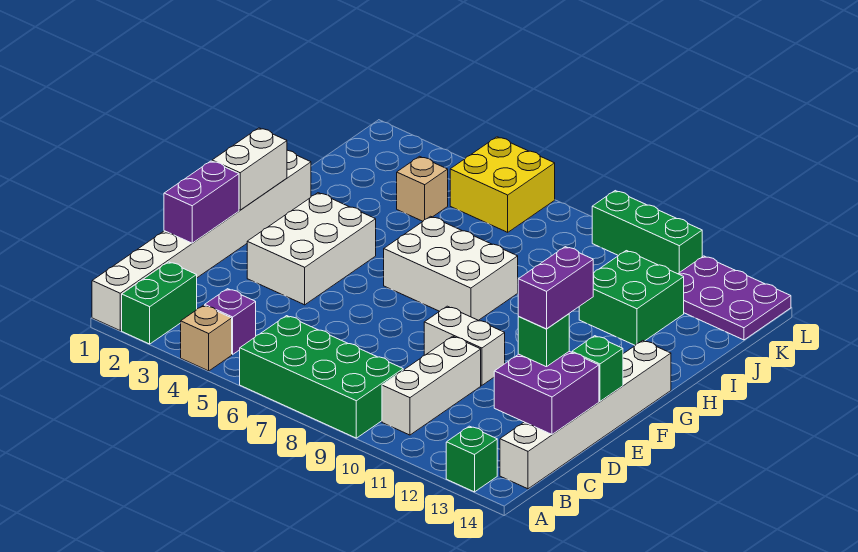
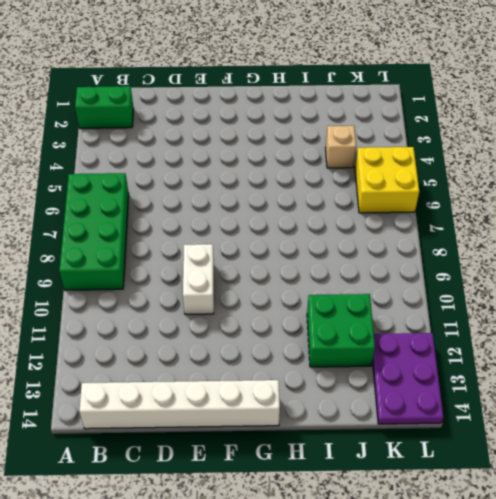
none -> white brick A1:H1 level 1
none -> tan brick A4 level 1
none -> green brick A13 level 1

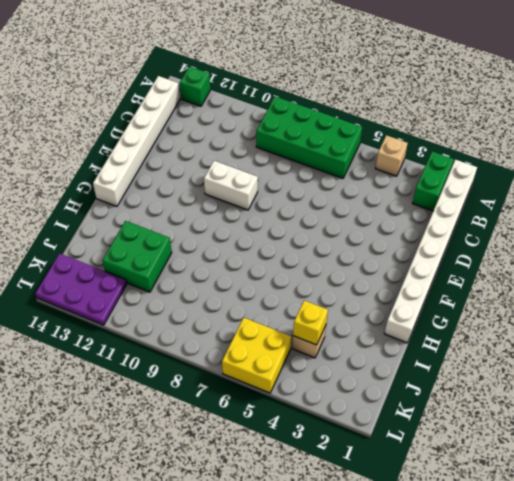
yellow brick J4 level 2 -> none
none -> purple brick B4 level 1
none -> white brick B10:D10 level 1
none -> white brick E3:G4 level 1

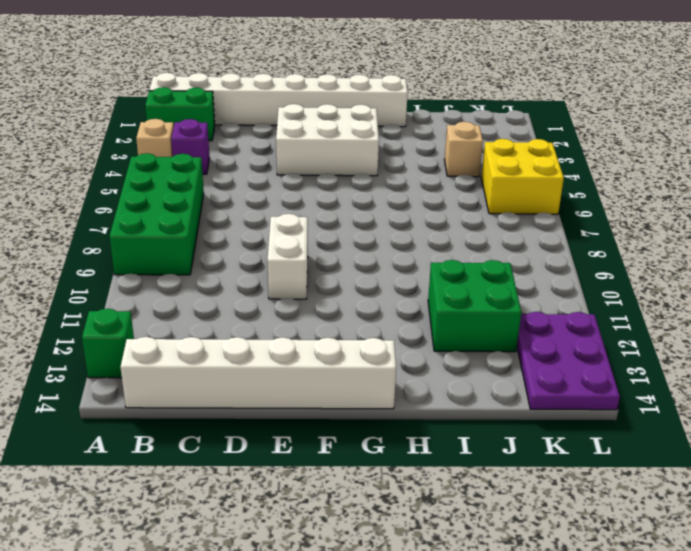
none -> white brick B10:D10 level 1
none -> white brick G6:H8 level 1
none -> green brick L9:L11 level 1

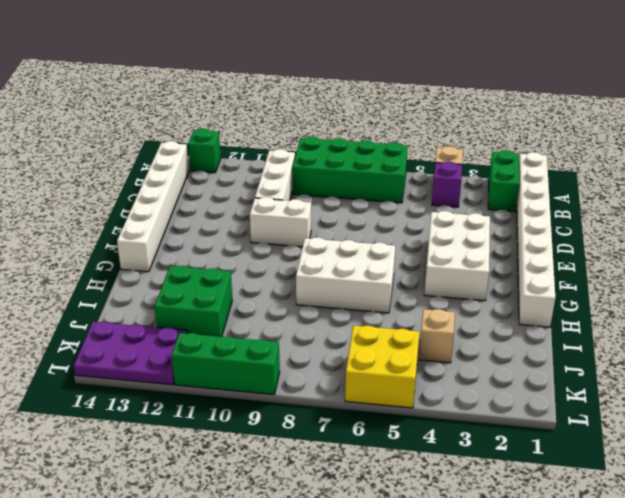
none -> purple brick C13:D14 level 2
none -> purple brick D1:E1 level 2
none -> green brick E14 level 2

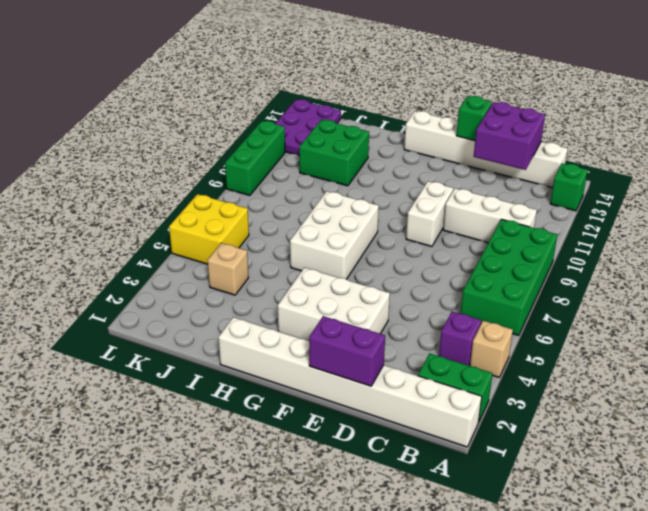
none -> white brick F1:G1 level 2
none -> green brick D13 level 3
none -> purple brick D13:E13 level 4

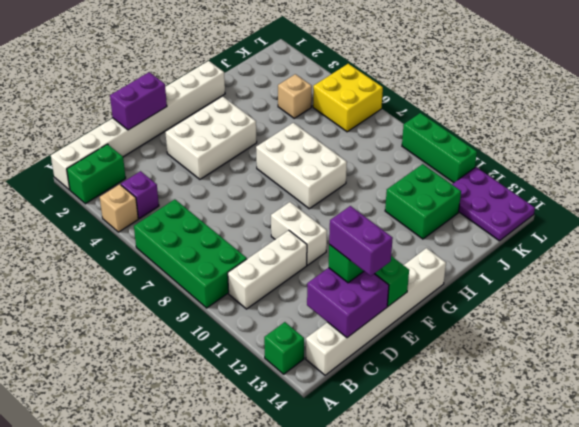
purple brick D13:D14 level 4 -> purple brick D13:E13 level 4
none -> white brick F1:G1 level 2

